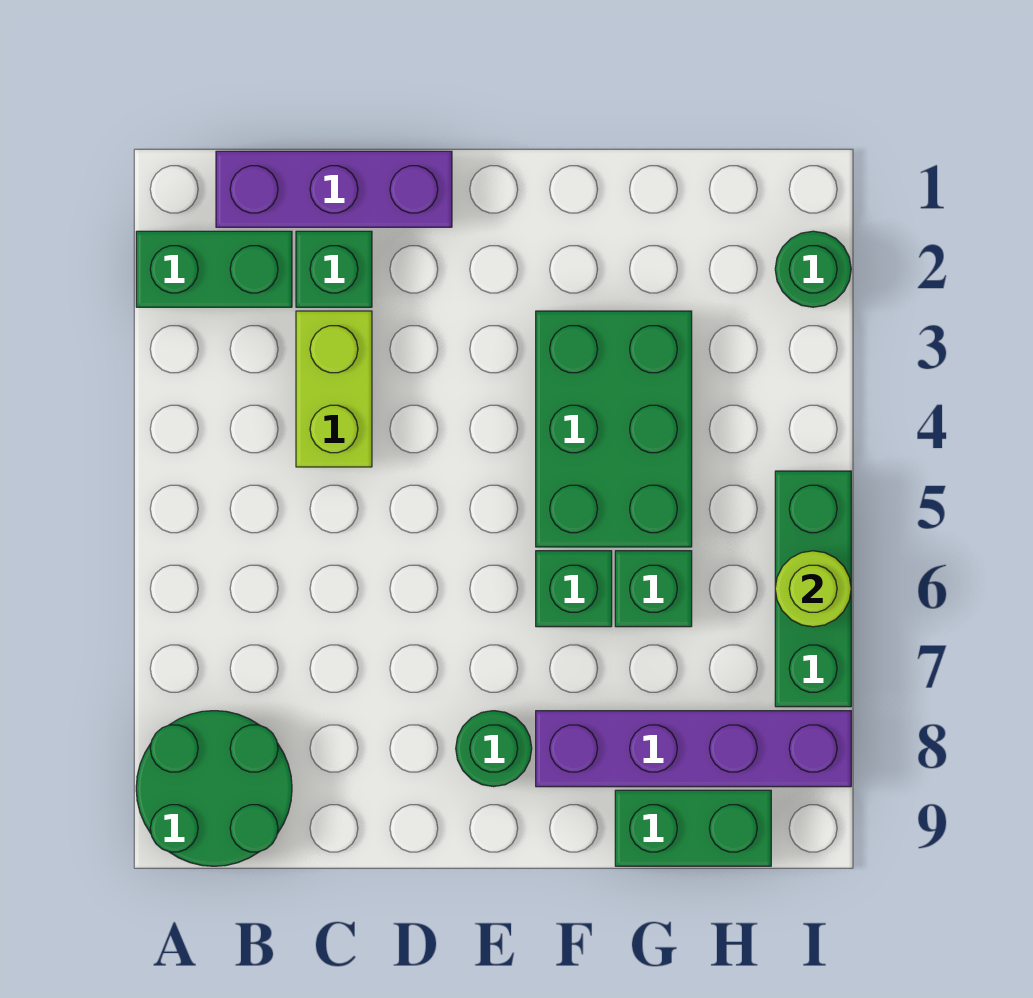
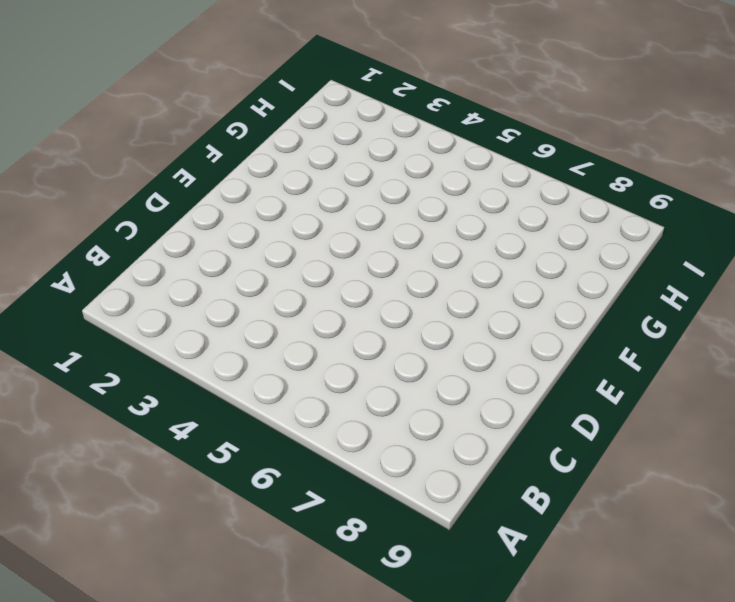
none -> green brick A2:B2 level 1
none -> green round brick A8:B9 level 1
none -> purple brick B1:D1 level 1

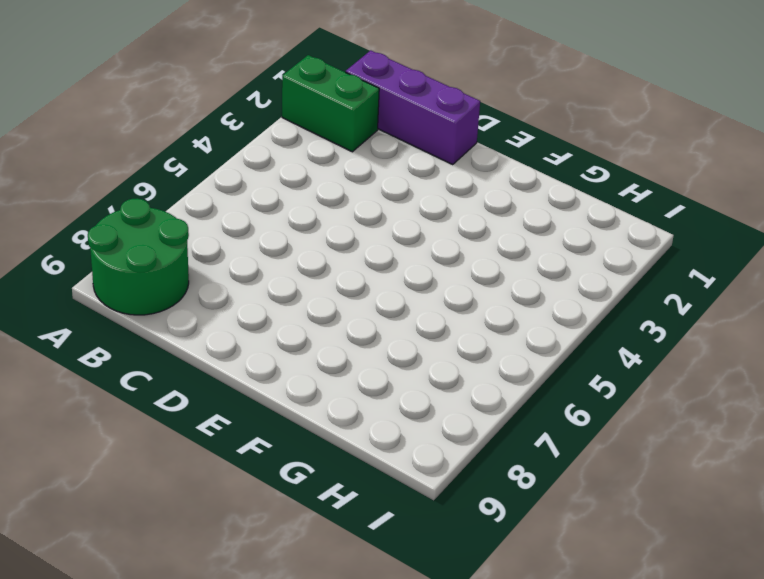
none -> green brick C2 level 1
none -> lime brick C3:C4 level 1
none -> green round brick E8 level 1

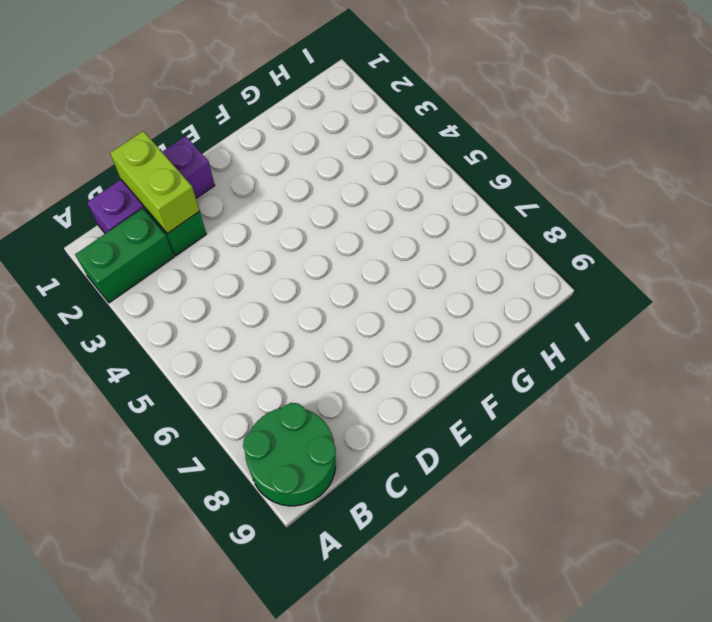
lime brick C1:C2 level 2 -> lime brick C3:C4 level 1
none -> green round brick E8 level 1
none -> green brick F3:G5 level 1
none -> green brick F6 level 1

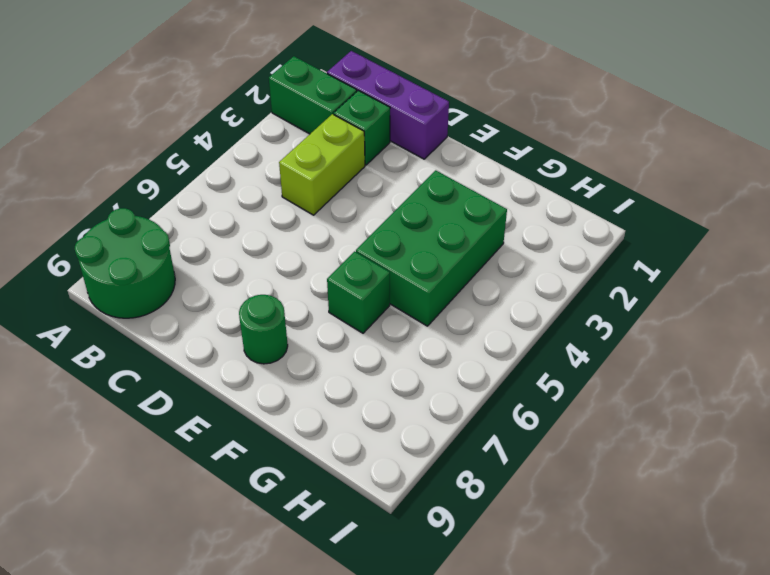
none -> purple brick F8:I8 level 1
none -> green brick G6 level 1
none -> green brick G9:H9 level 1

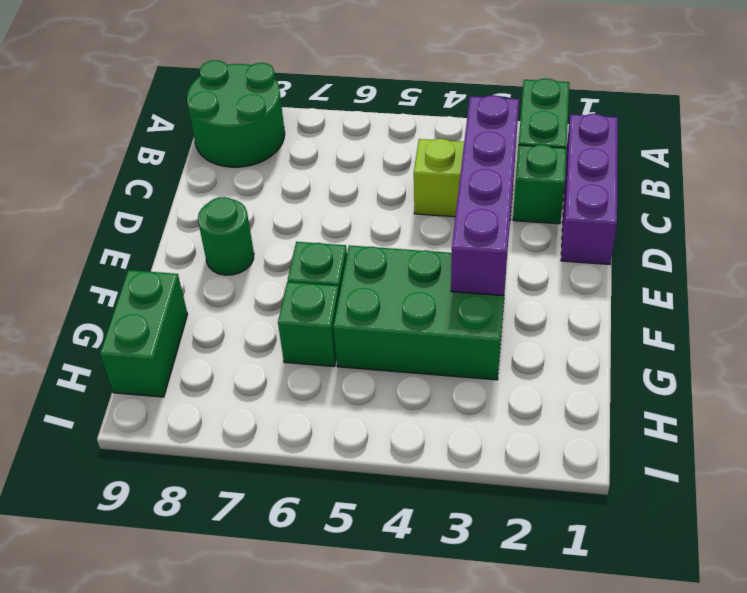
purple brick C3:F3 level 2 -> purple brick F8:I8 level 1
none -> green round brick I2 level 1
none -> green brick I5:I7 level 1
none -> lime round brick I6 level 2

